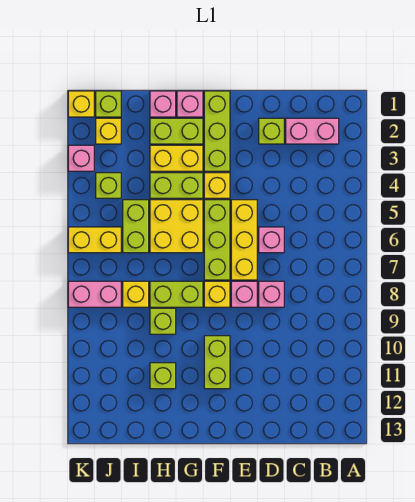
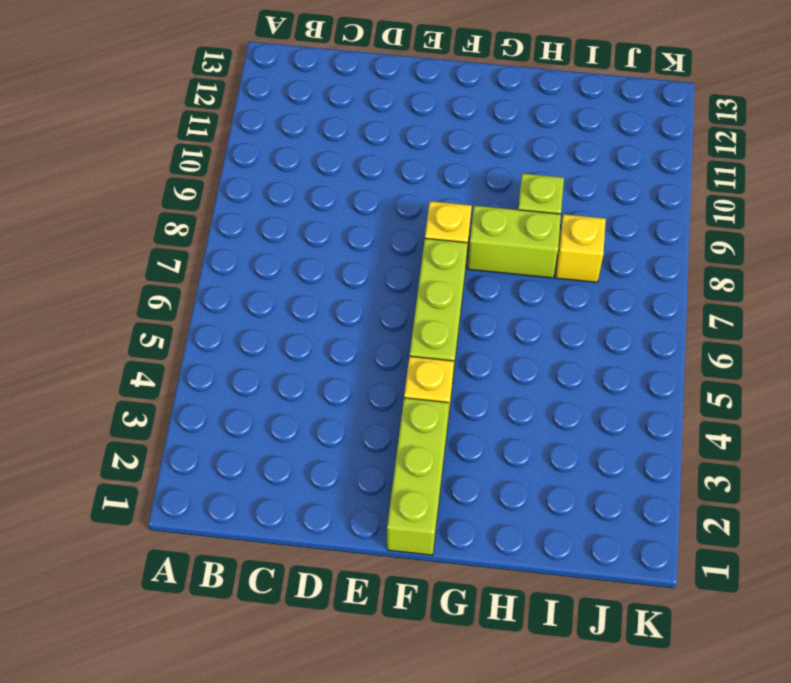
none -> pink brick B2:C2 level 1
none -> lime brick D2 level 1
none -> pink brick D6 level 1

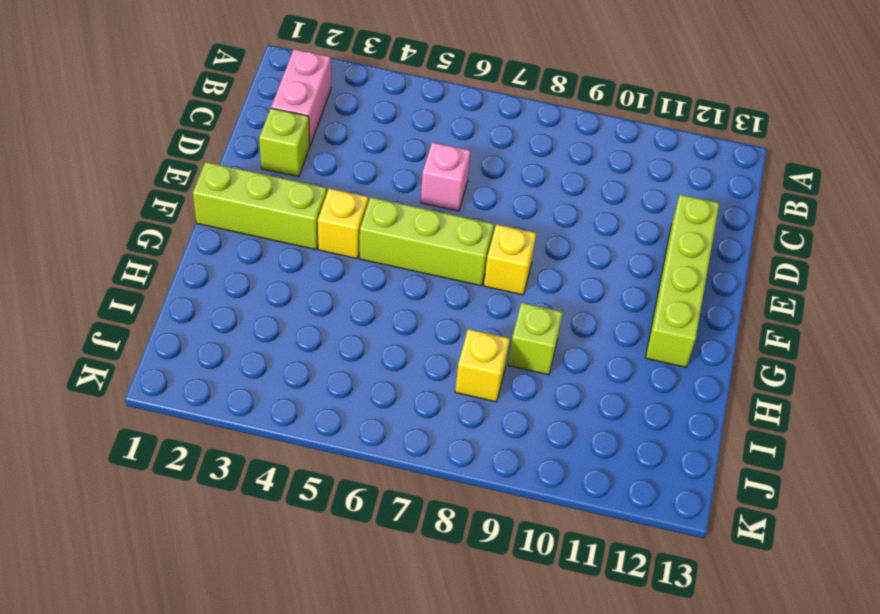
lime brick D12:G12 level 1 -> none
none -> pink brick D8 level 1
none -> yellow brick E5:E7 level 1
none -> pink brick E8 level 1

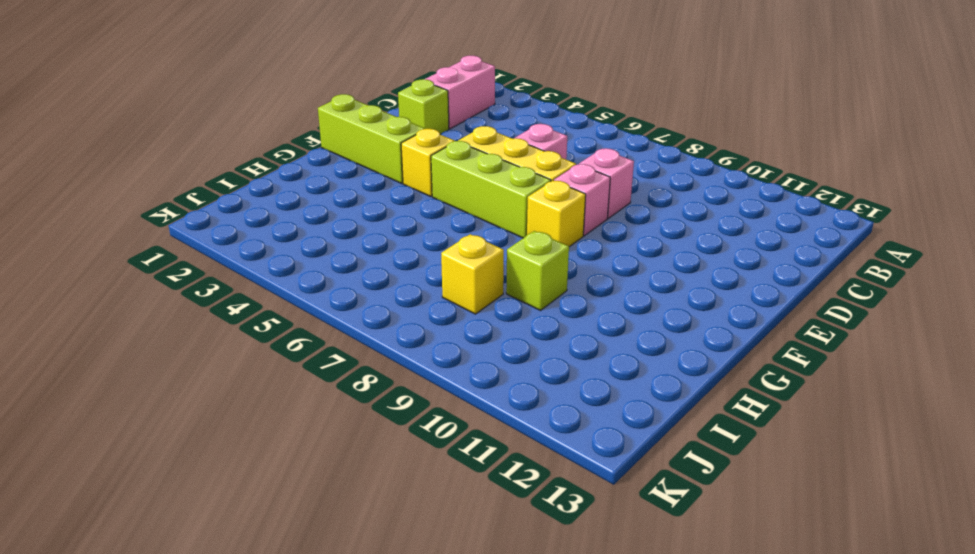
none -> lime brick F10:F11 level 1
none -> pink brick G1 level 1
none -> lime brick G2:H2 level 1

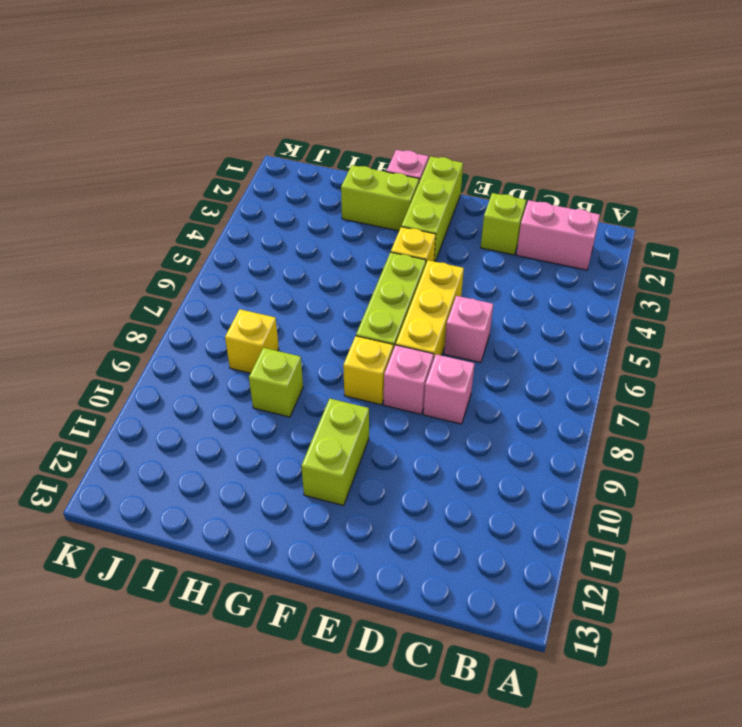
none -> yellow brick G3:H3 level 1
none -> lime brick G4:H4 level 1
none -> yellow brick G5:H6 level 1

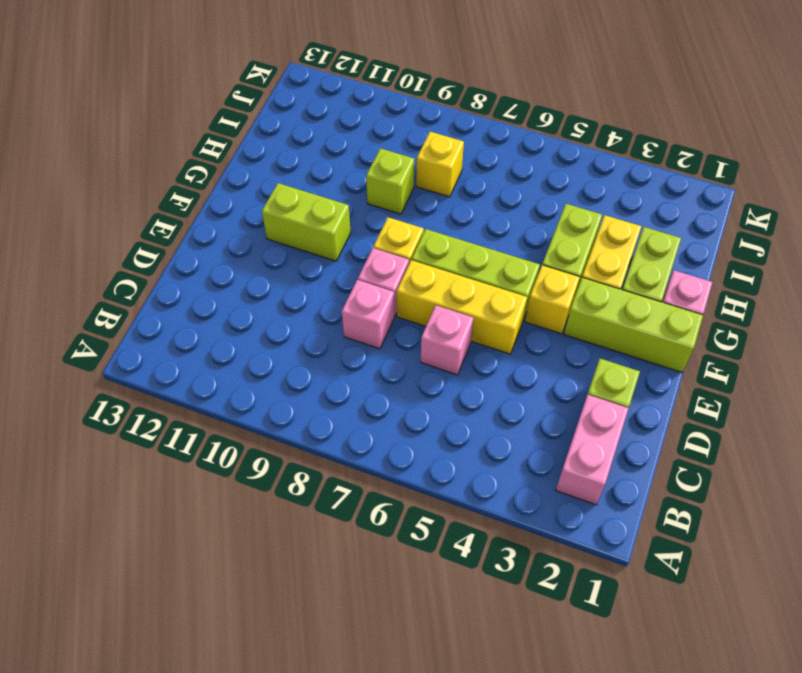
none -> yellow brick G5:H6 level 1
none -> lime brick G8:H8 level 1
none -> pink brick H1 level 1

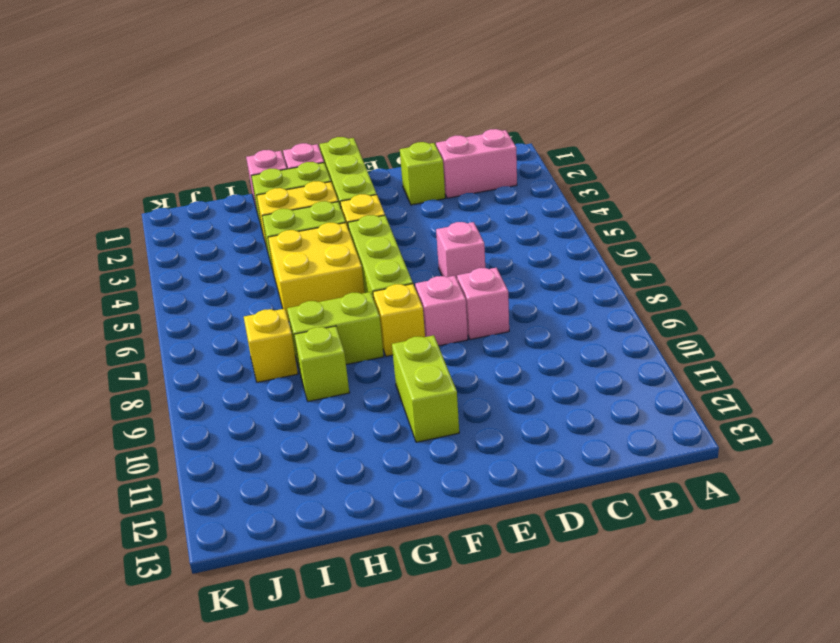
none -> yellow brick E5:E7 level 1
none -> lime brick H11 level 1
none -> lime brick I5:I6 level 1

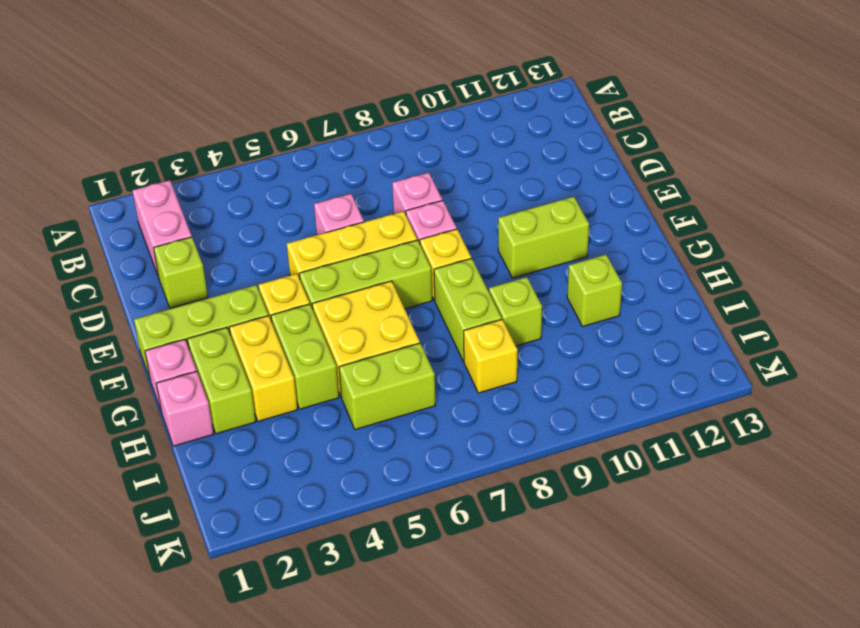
none -> lime brick J1 level 1
none -> yellow brick J2 level 1
none -> lime brick J4 level 1

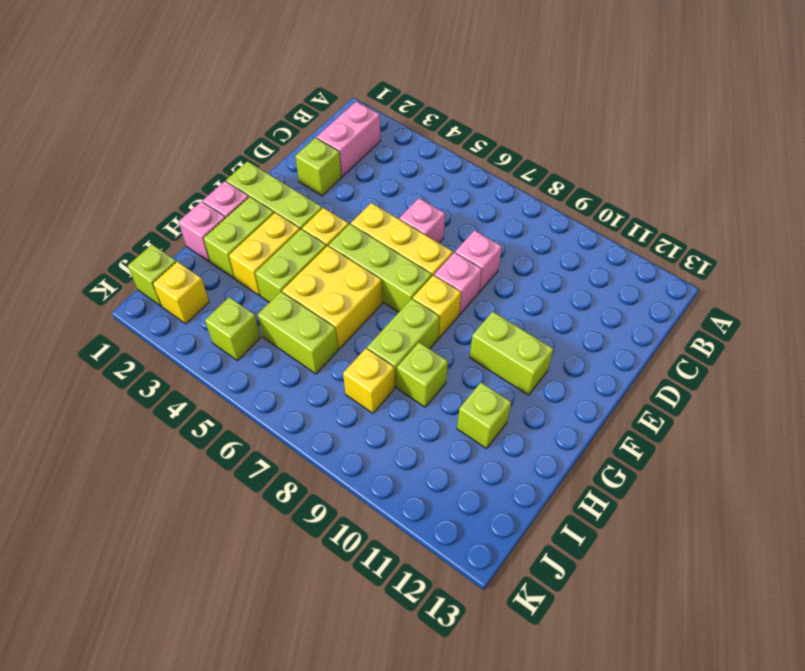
none -> yellow brick J6:K6 level 1
none -> pink brick J8:K8 level 1
none -> yellow brick K1 level 1

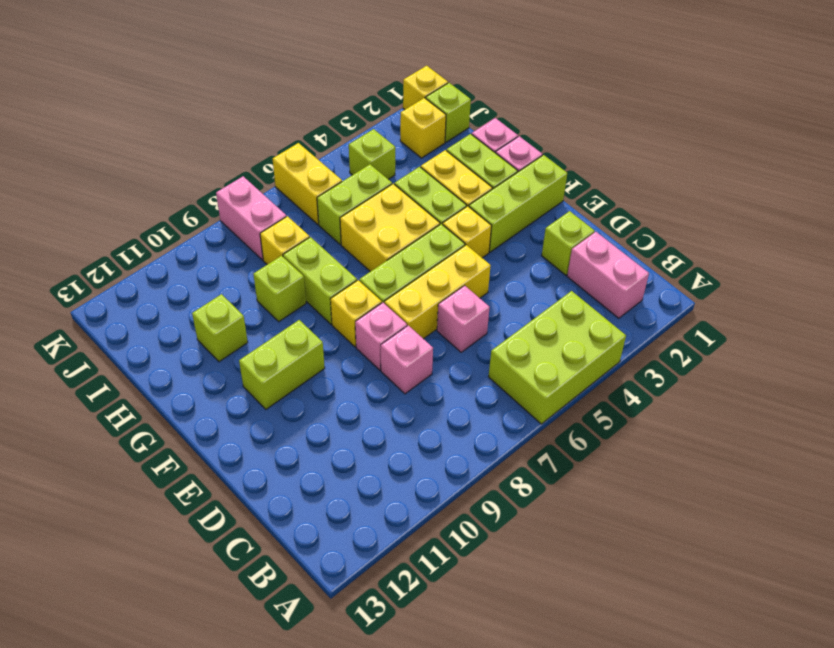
lime brick A4:B6 level 1 -> none
none -> pink brick K3 level 1

